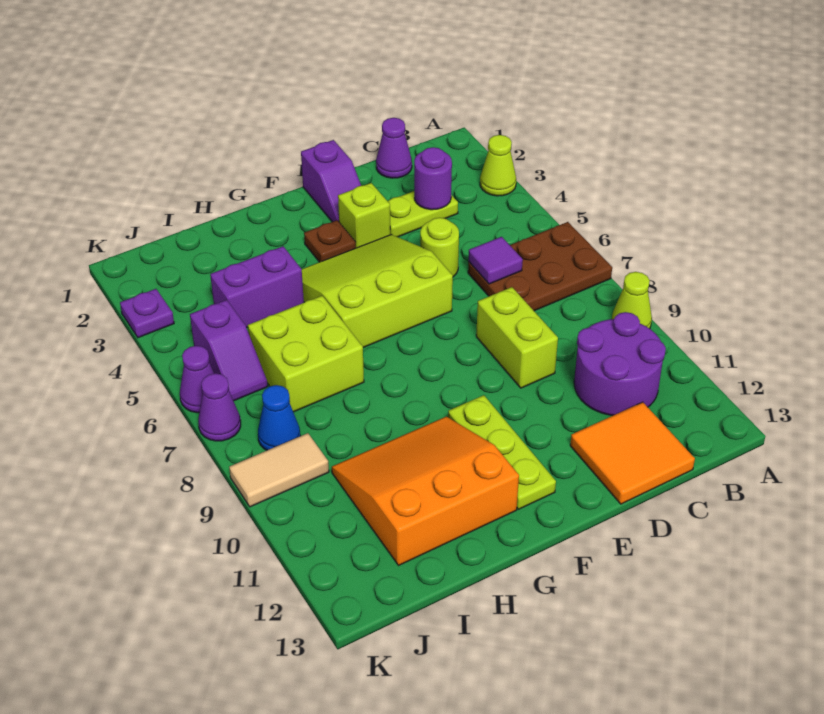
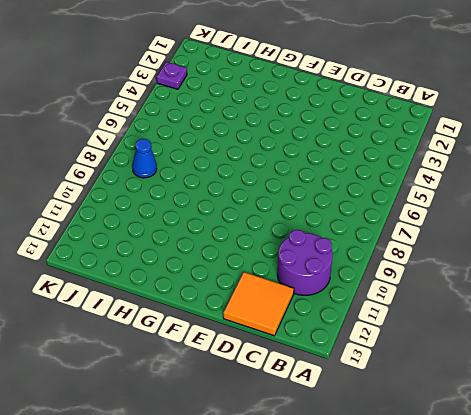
none -> lime cone A3 level 1
none -> brown plate A6:C7 level 1
none -> lime cone A9 level 1

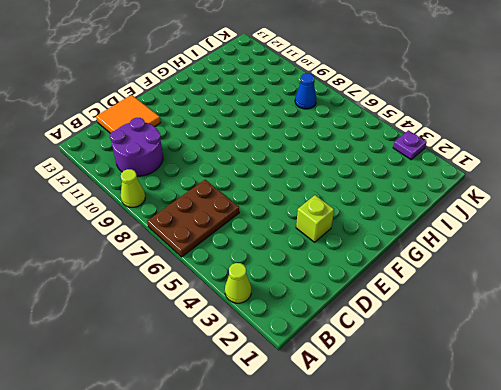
none -> purple cone C1 level 1
none -> lime plate C3:D3 level 1
none -> lime round brick D5 level 1

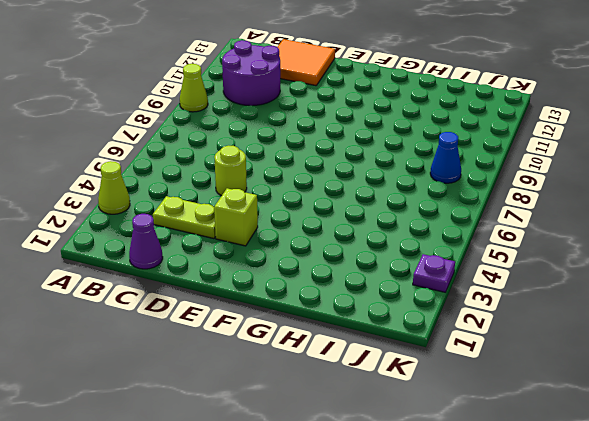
none -> brown plate A6:C7 level 1
none -> lime brick D8:D9 level 1
none -> purple slope E1:E2 level 1 top 1

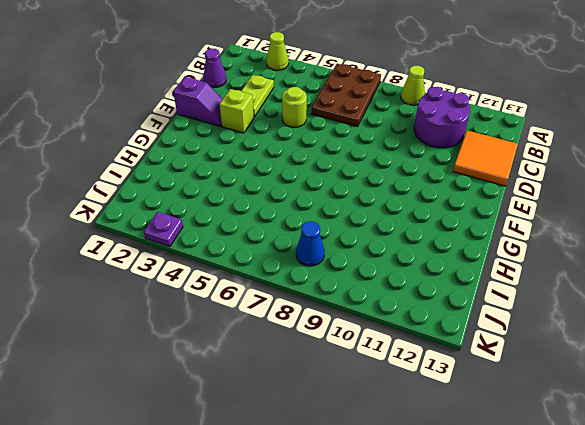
none -> lime brick D8:D9 level 1
none -> lime slope E4:G6 level 1 top 6
none -> brown plate F3 level 1

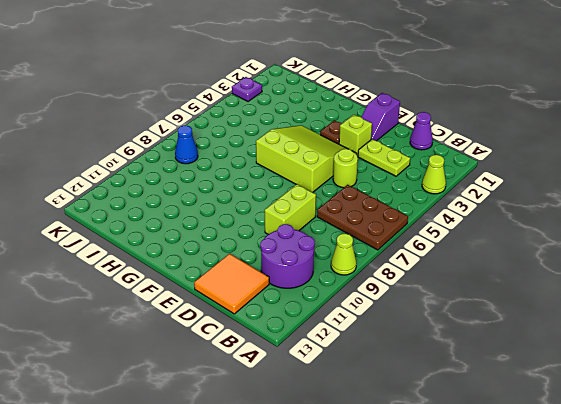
none -> lime plate F10:F12 level 1
none -> orange slope G10:I12 level 1 top 12
none -> purple brick H4:I4 level 1

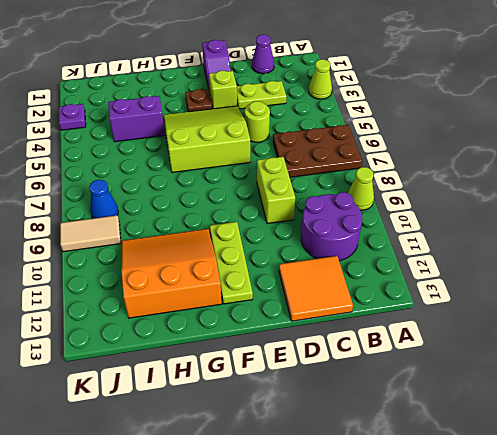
none -> lime brick H6:I7 level 1
none -> purple slope J5:J6 level 1 top 5
none -> purple cone K6 level 1

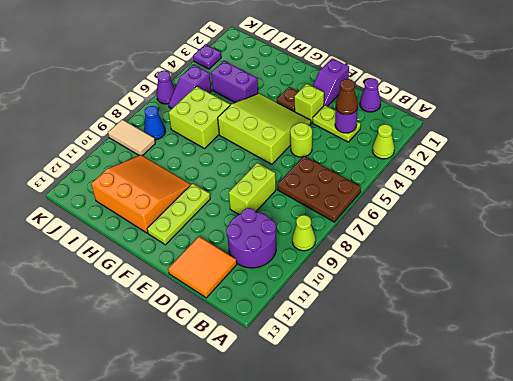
brown cone C3 level 3 -> none
none -> purple cone K7 level 1
none -> purple tile C6 level 2

